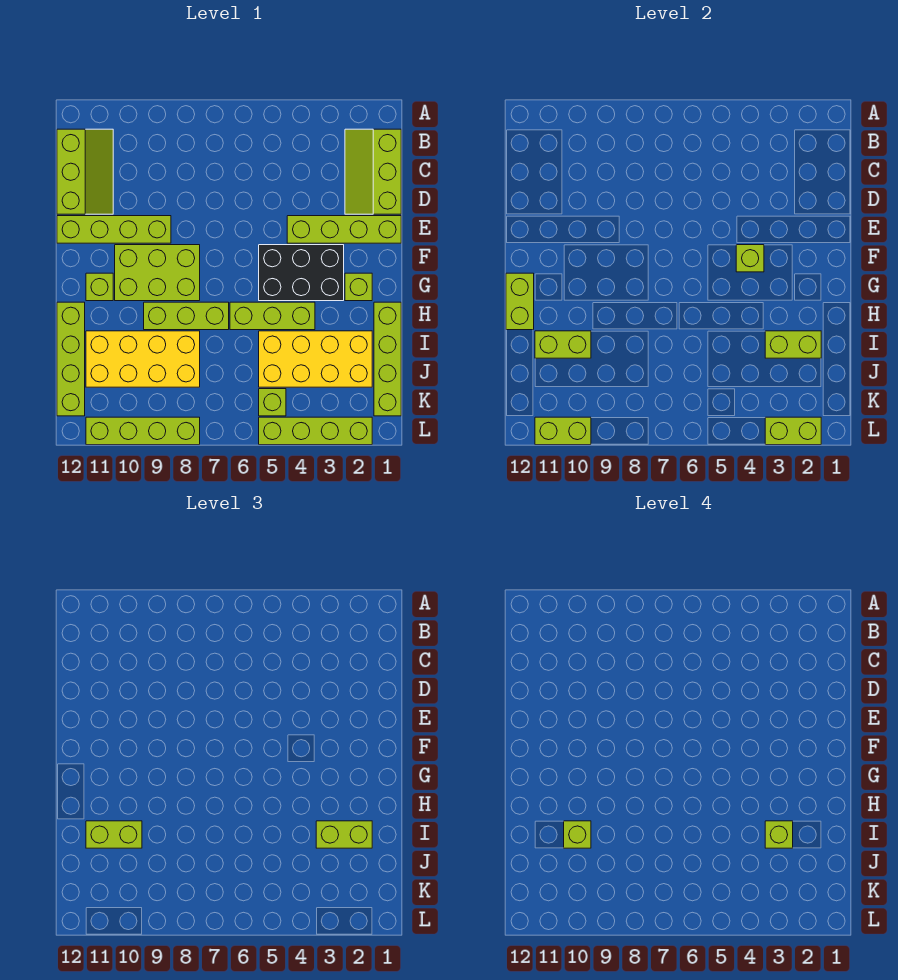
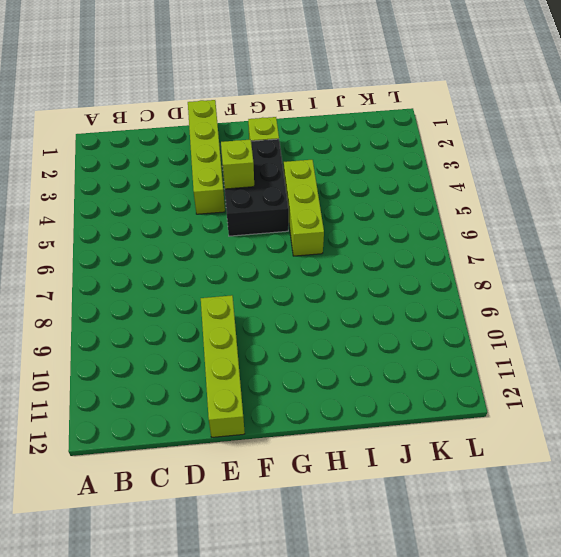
none -> lime slope B1:D2 level 1 top 1
none -> lime slope B11:D12 level 1 top 12
none -> lime brick F8:G10 level 1

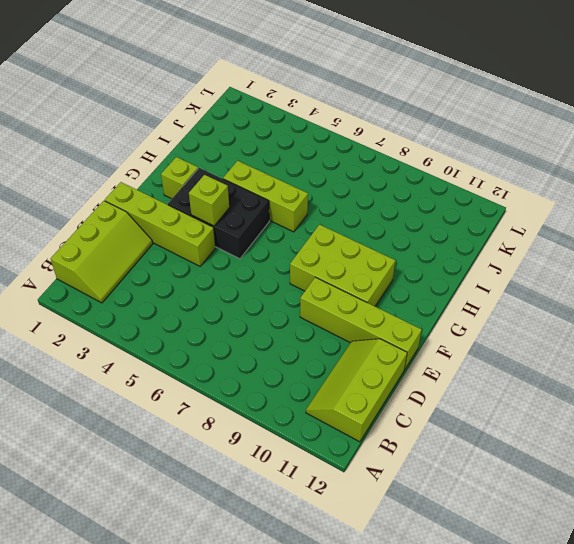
none -> lime brick G11 level 1
none -> lime brick H1:K1 level 1
none -> lime brick H7:H9 level 1

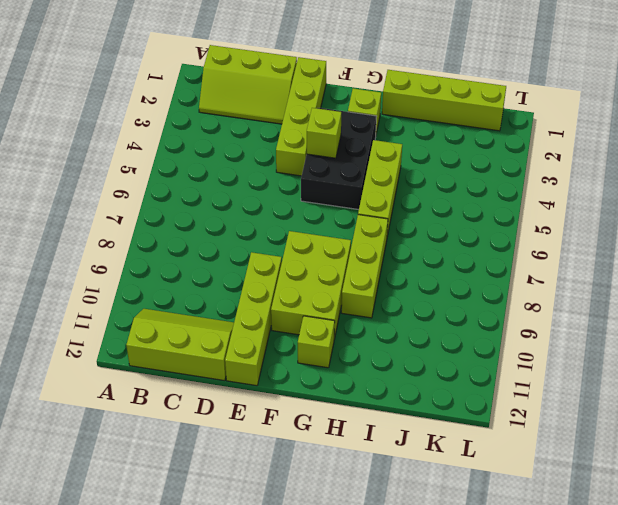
none -> lime brick H12:K12 level 1
none -> yellow brick I2:J5 level 1
none -> yellow brick I8:J11 level 1

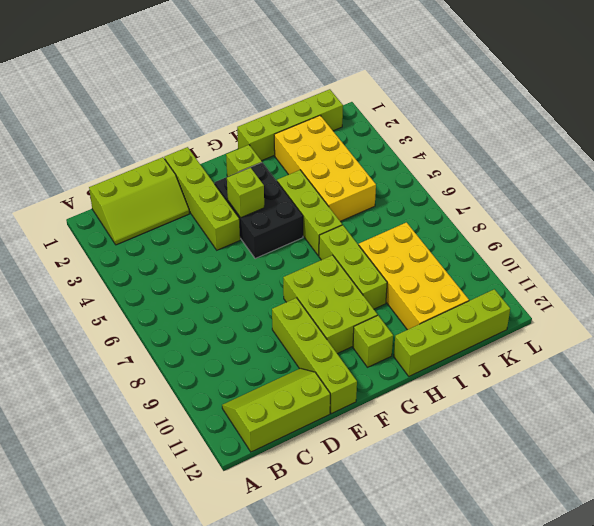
none -> lime brick K5 level 1
none -> lime brick L2:L5 level 1
none -> lime brick L8:L11 level 1

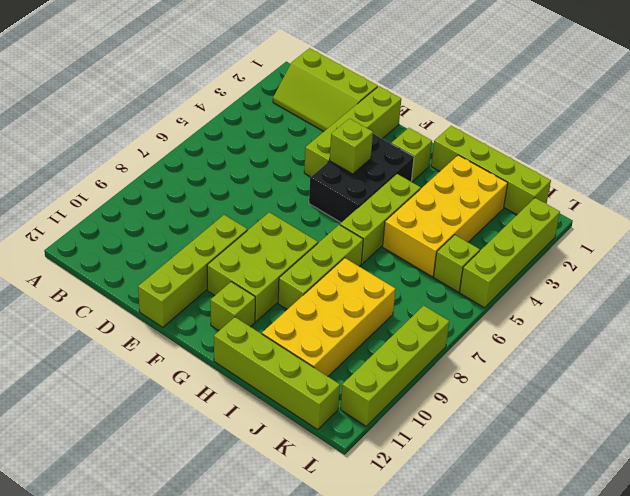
none -> lime slope B11:D12 level 1 top 12
none -> lime brick G12:H12 level 2
none -> lime brick I2:I3 level 2

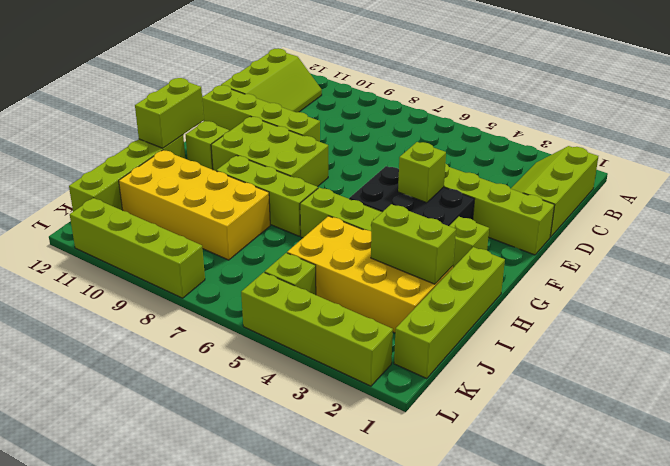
none -> lime brick I10:I11 level 2
none -> lime brick L2:L3 level 2
none -> lime brick L10:L11 level 2

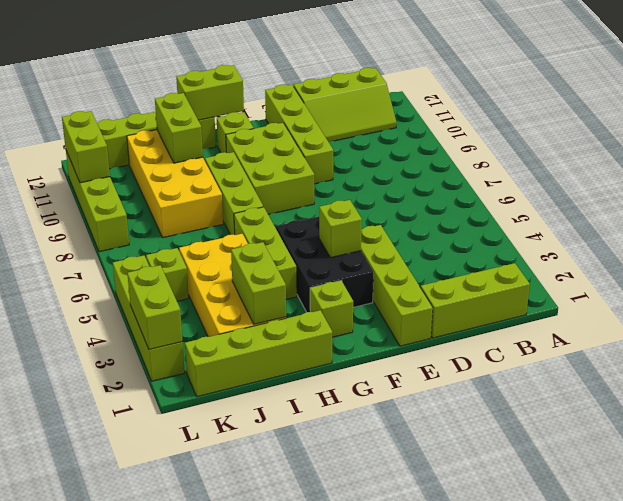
none -> lime brick I2:I3 level 3
none -> lime brick I10:I11 level 3
none -> lime brick I3 level 4

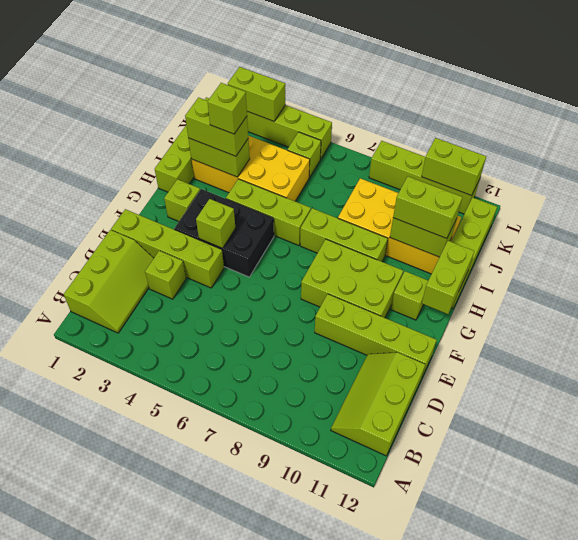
lime brick D3 level 1 -> lime brick I10 level 4

